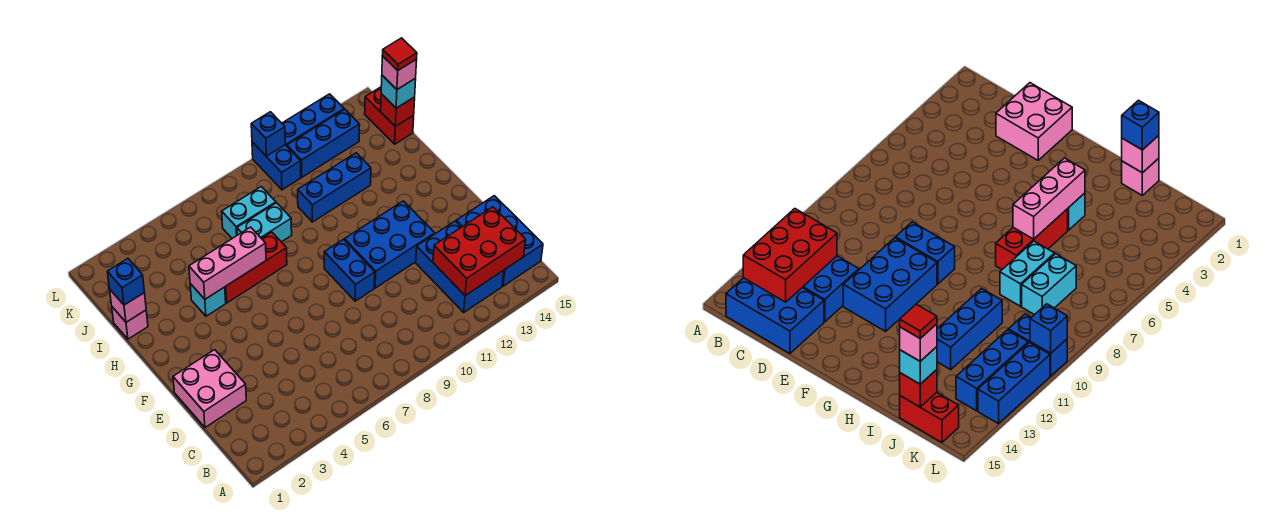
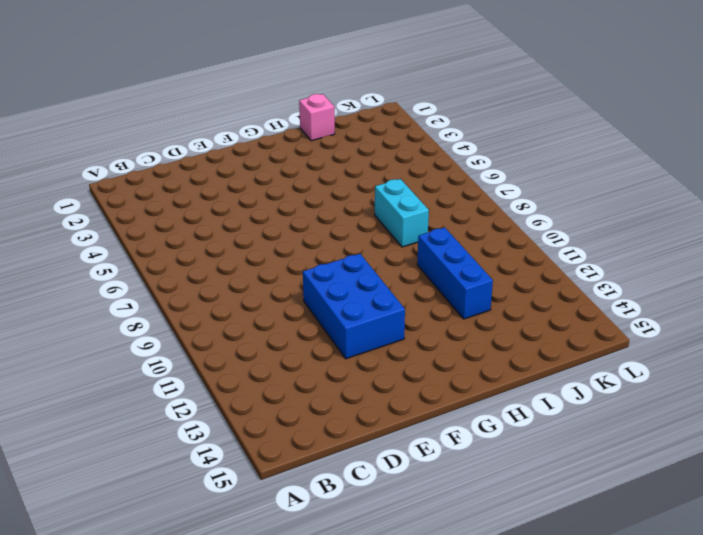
none -> blue brick B12:D13 level 1
none -> blue brick B14:D15 level 1
none -> pink brick D1:E2 level 1

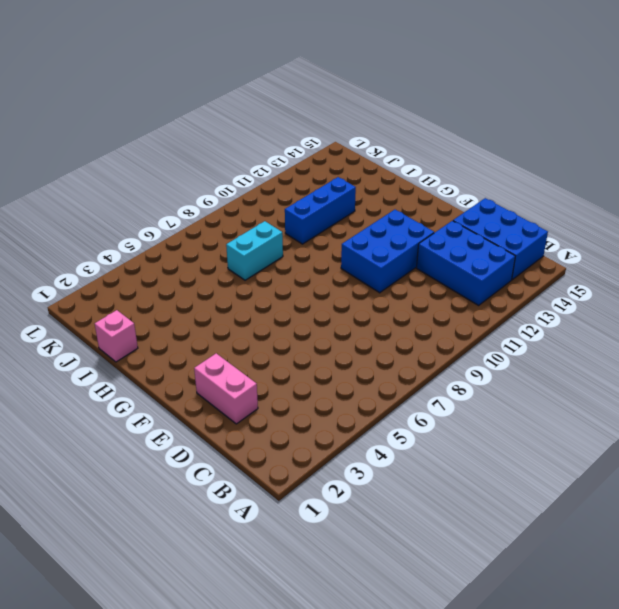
pink brick D2:E2 level 1 -> pink brick D1:E2 level 1
none -> blue brick E9:F9 level 1
none -> cyan brick H4 level 1
none -> red brick H5:H7 level 1

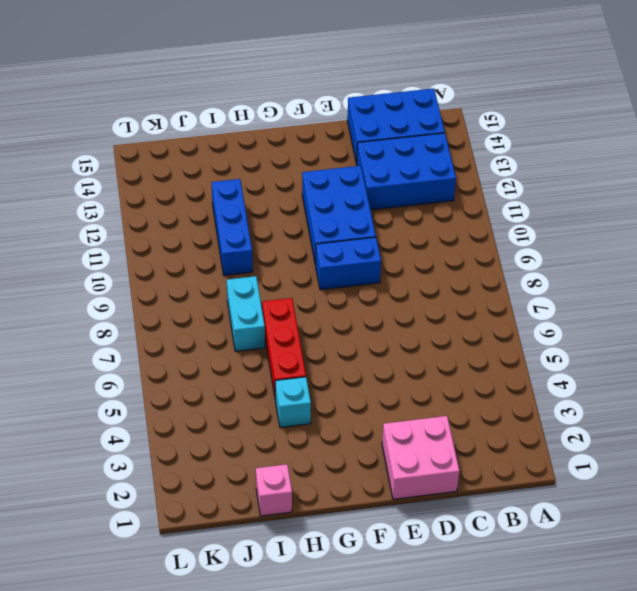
none -> cyan brick J7:J8 level 1
none -> red brick J15:K15 level 1
none -> blue brick K10:L10 level 1

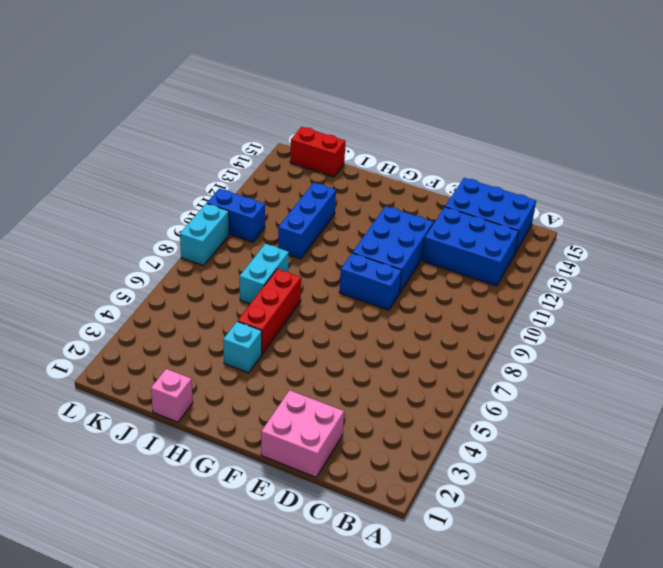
cyan brick L8:L9 level 1 -> cyan brick J7:J8 level 1
none -> blue brick K11:K13 level 1
none -> blue brick L11:L13 level 1
none -> red brick B12:C14 level 2

